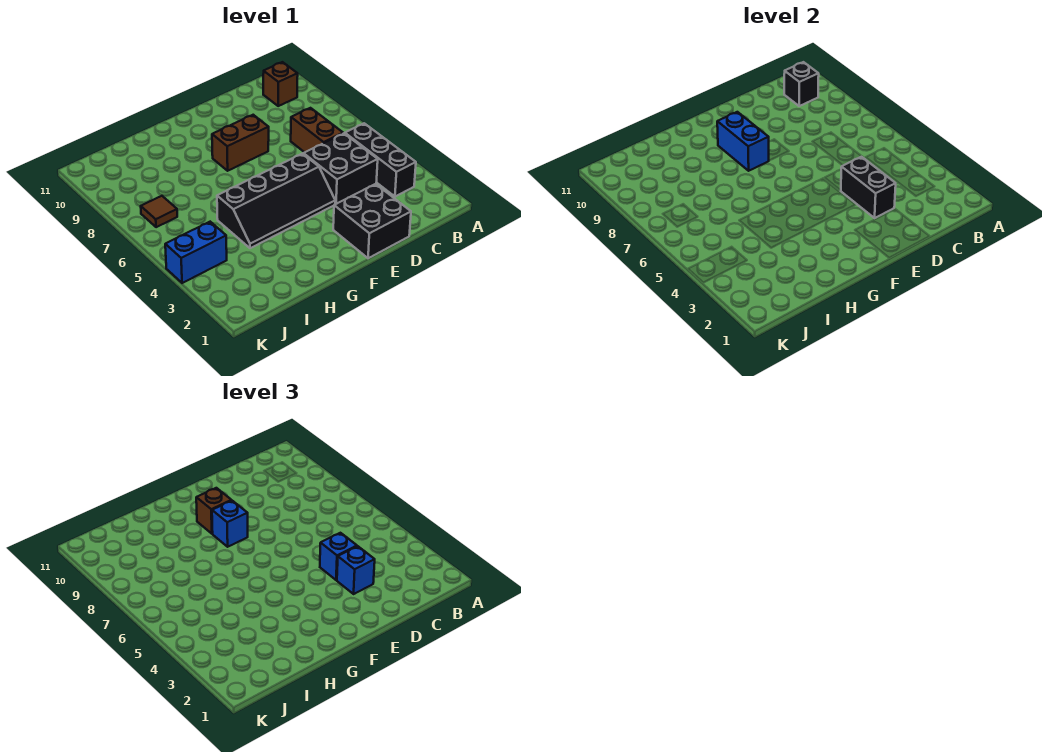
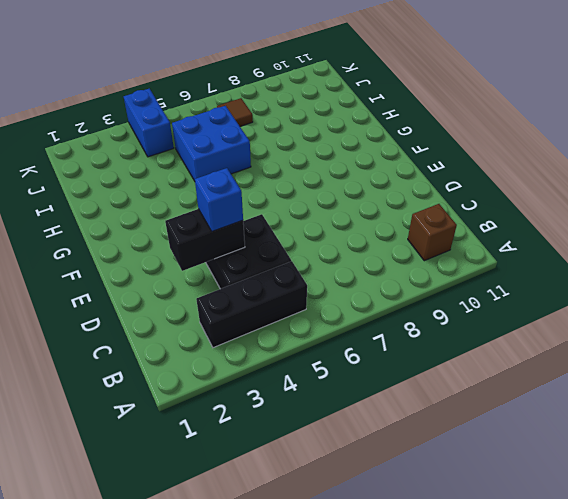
blue brick H5:I6 level 1 -> black slope E4:H5 level 1 top 5
none -> brown brick C6:C7 level 1
none -> black brick D1:E2 level 1
none -> brown brick E8:F8 level 1

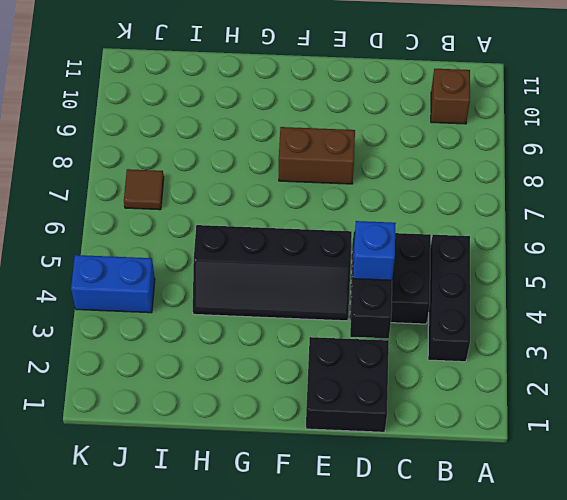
none -> brown brick C6:C7 level 1
none -> black brick B10 level 2
none -> blue brick F8:F9 level 2

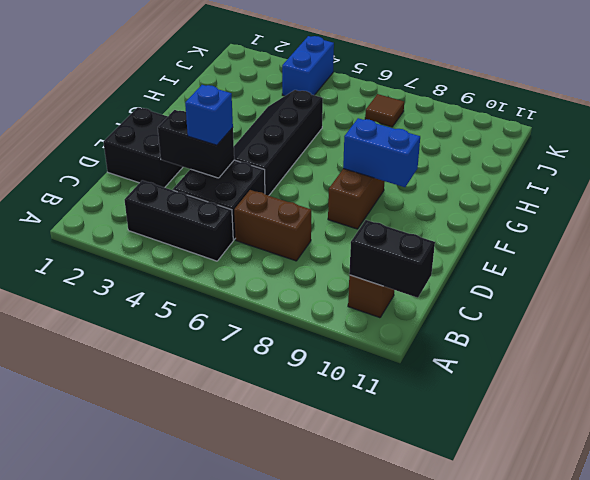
black brick B10:B11 level 2 -> black brick B10 level 2
none -> blue brick D3 level 3
none -> blue brick F8 level 3
none -> brown brick F9 level 3

